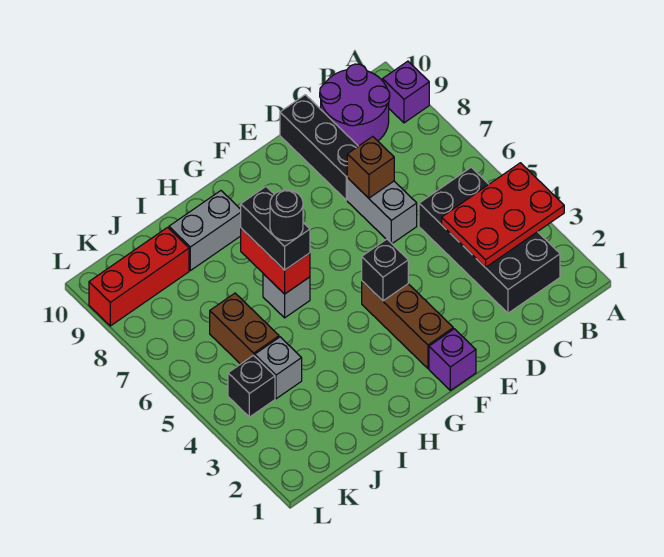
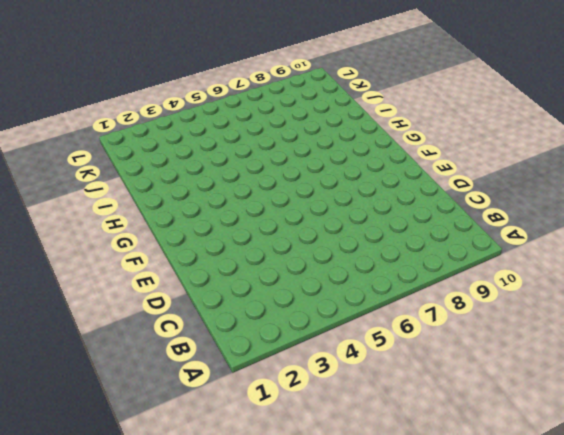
none -> purple brick A9 level 1
none -> black brick B2:C5 level 1
none -> purple round brick B9:C10 level 1

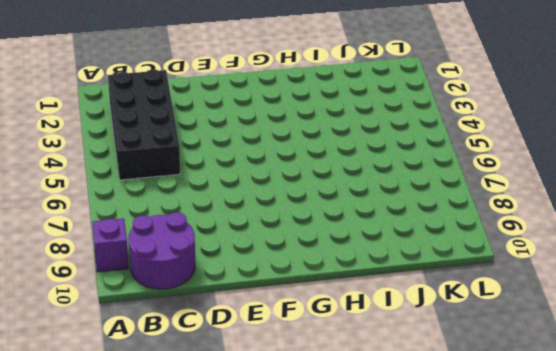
none -> grey brick D6:D7 level 1
none -> black brick D8:D10 level 1
none -> purple brick F1 level 1

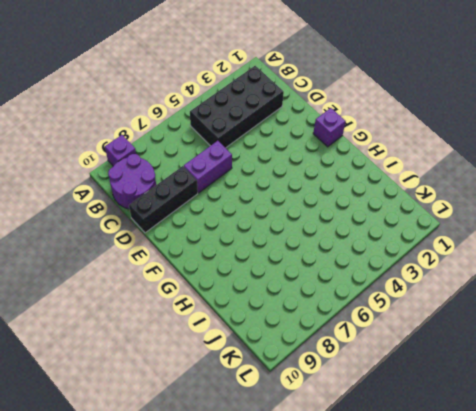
purple brick D6:D7 level 1 -> grey brick D6:D7 level 1
none -> brown brick F2:F4 level 1
none -> grey brick H6 level 1
none -> grey brick H9:I9 level 1

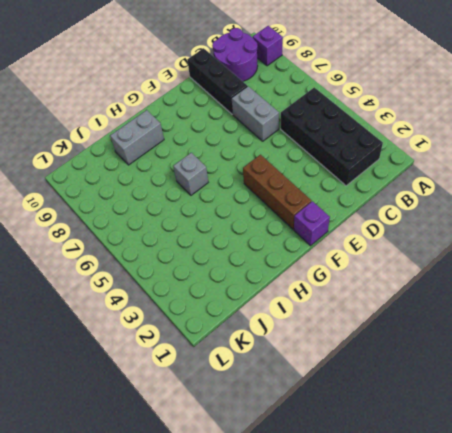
none -> grey brick J4 level 1
none -> brown brick J5:J6 level 1
none -> red brick J9:L9 level 1

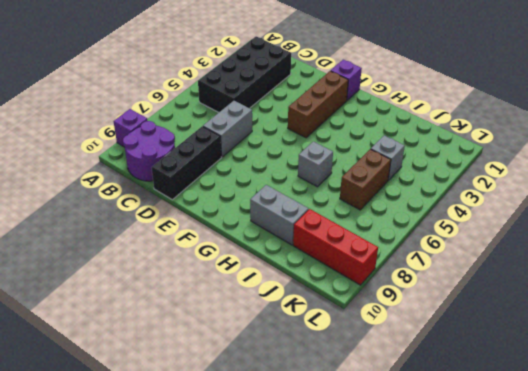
none -> black brick K4 level 1
none -> red plate A3:C4 level 2
none -> brown brick D7 level 2

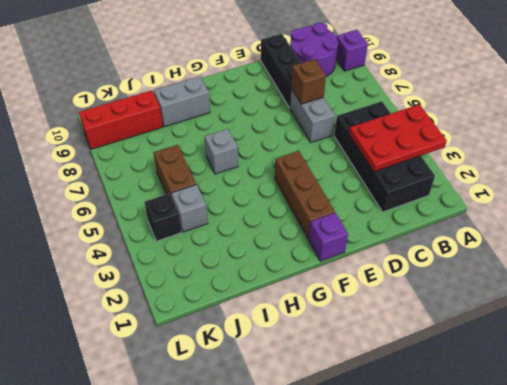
none -> black brick F4 level 2
none -> red brick H6:H7 level 2
none -> black brick H6:H7 level 3

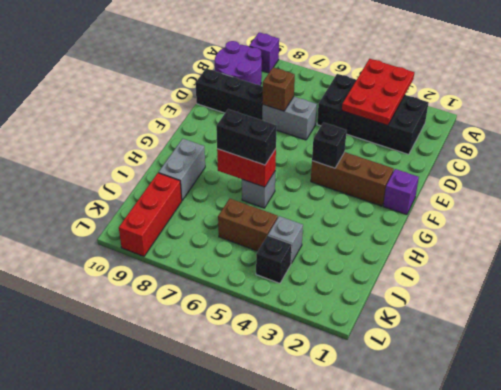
none -> black round brick H6 level 4

